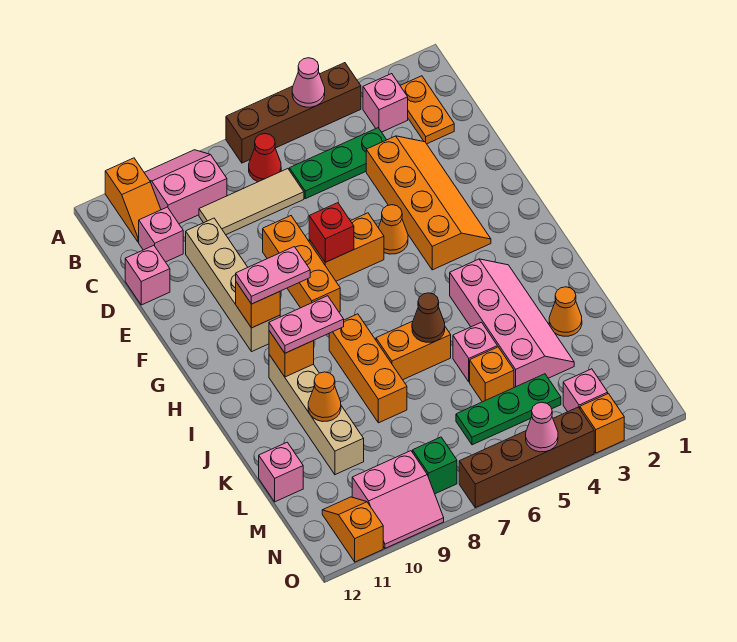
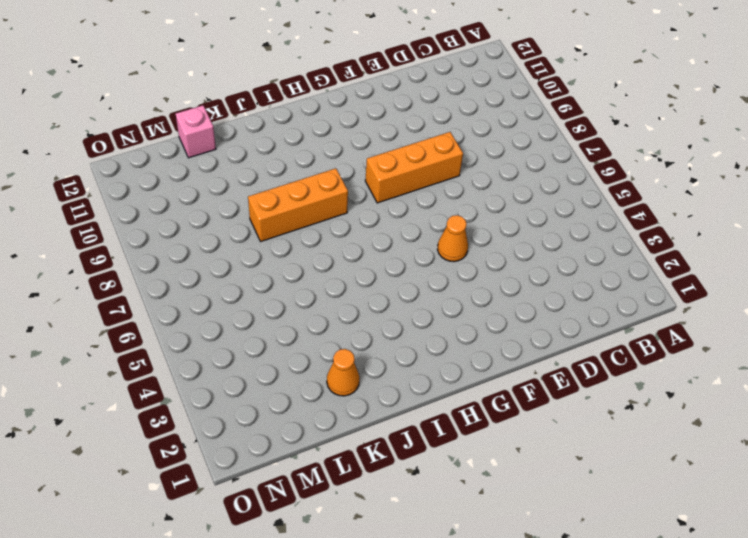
none -> brown brick A4:A7 level 1
none -> pink slope A9:B10 level 1 top B
none -> orange slope A11:B11 level 1 top A
none -> orange plate B2:C2 level 1

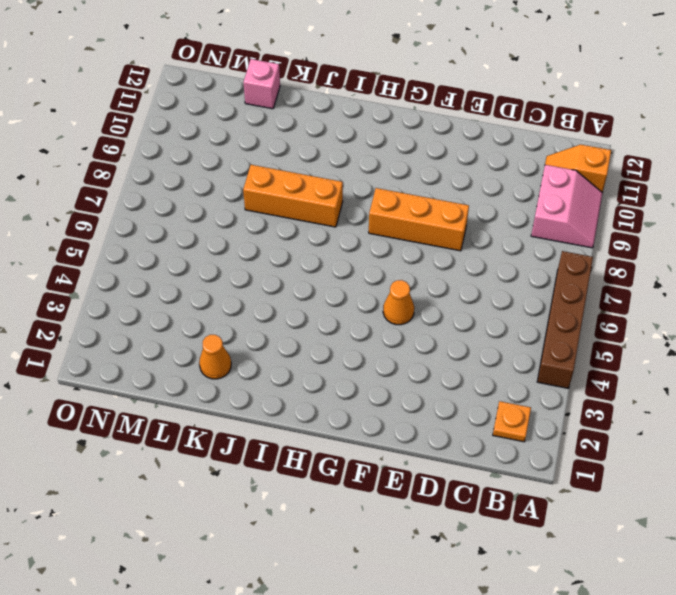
orange plate B2 level 1 -> orange plate B2:C2 level 1
none -> pink brick B3 level 1
none -> red cone B7 level 1
none -> green plate C4:C6 level 1
none -> tan tile C7:C9 level 1

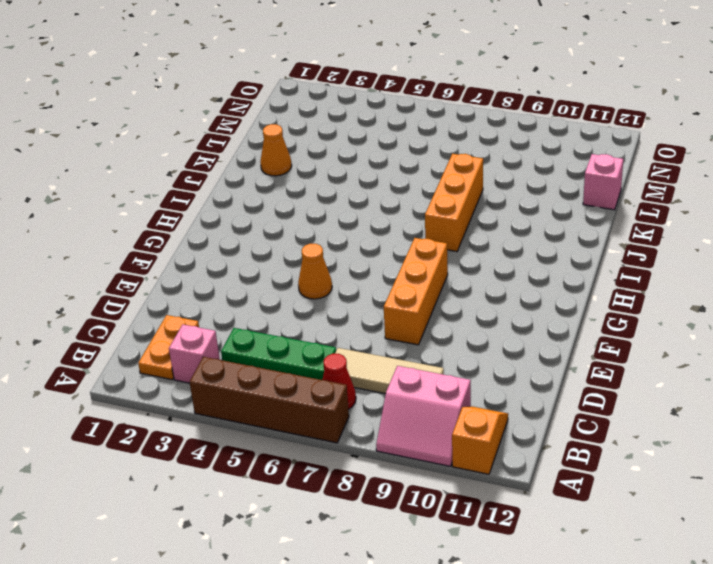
none -> pink brick C11 level 1
none -> orange slope D3:G4 level 1 top 4
none -> tan brick D10:G10 level 1
none -> pink brick D12 level 1

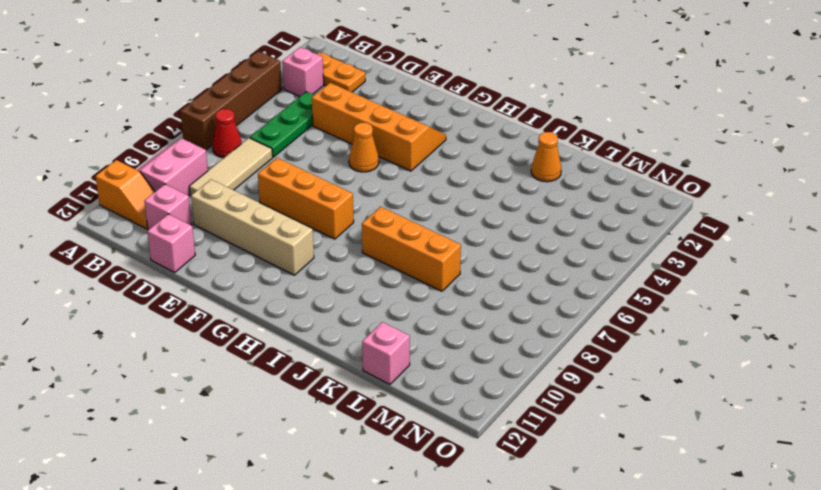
none -> orange brick F6:F7 level 1
none -> pink slope I3:L4 level 1 top 4
none -> tan brick I10:L10 level 1
none -> orange brick J6:J7 level 1

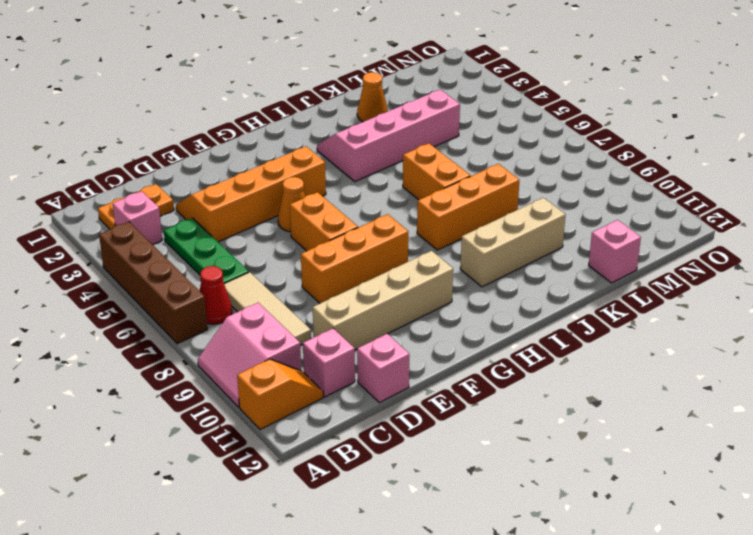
tan brick I10:K10 level 1 -> tan brick I10:L10 level 1
none -> pink brick K5 level 1
none -> orange brick L5 level 1
none -> green plate M4:M6 level 1
none -> pink brick N3 level 1

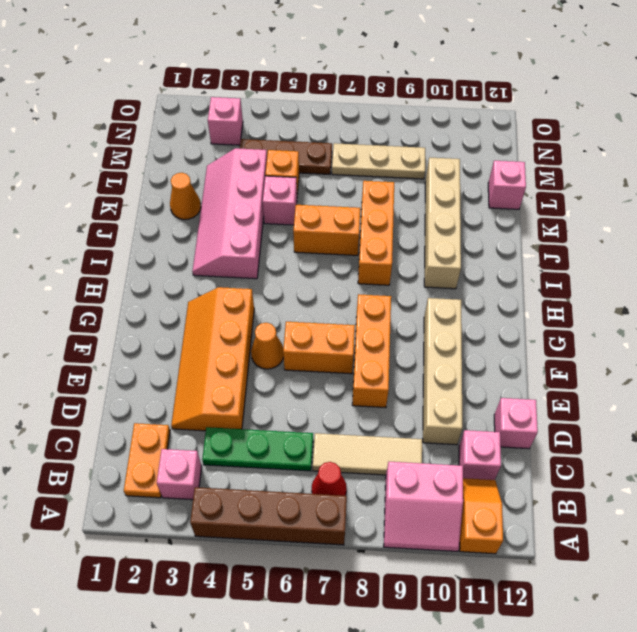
brown plate M4:M6 level 1 -> green plate M4:M6 level 1
tan plate M7:M9 level 1 -> none
none -> green brick N8 level 1
none -> pink slope N9:O10 level 1 top N
none -> orange slope N11:O11 level 1 top O
none -> orange brick O3 level 1

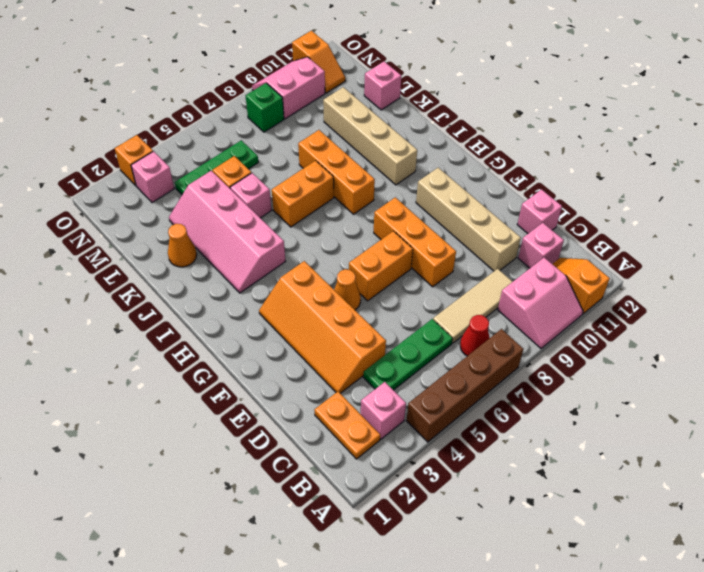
none -> brown brick O4:O7 level 1
none -> pink cone A5 level 2
none -> red brick F7 level 2
none -> orange brick G10 level 2

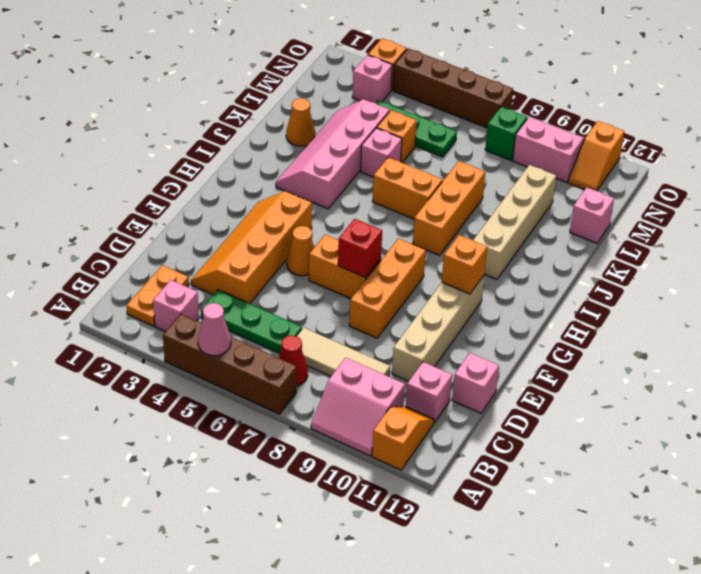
none -> orange brick I10 level 2
none -> brown cone J6 level 2
none -> orange cone K10 level 2
none -> pink cone O5 level 2

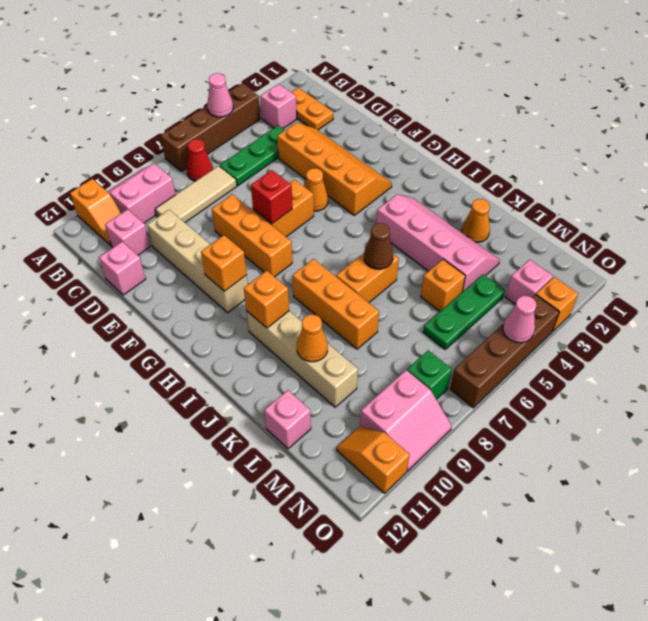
none -> pink brick K5 level 1
none -> pink plate G9:G10 level 3
none -> pink plate I9:I10 level 3

